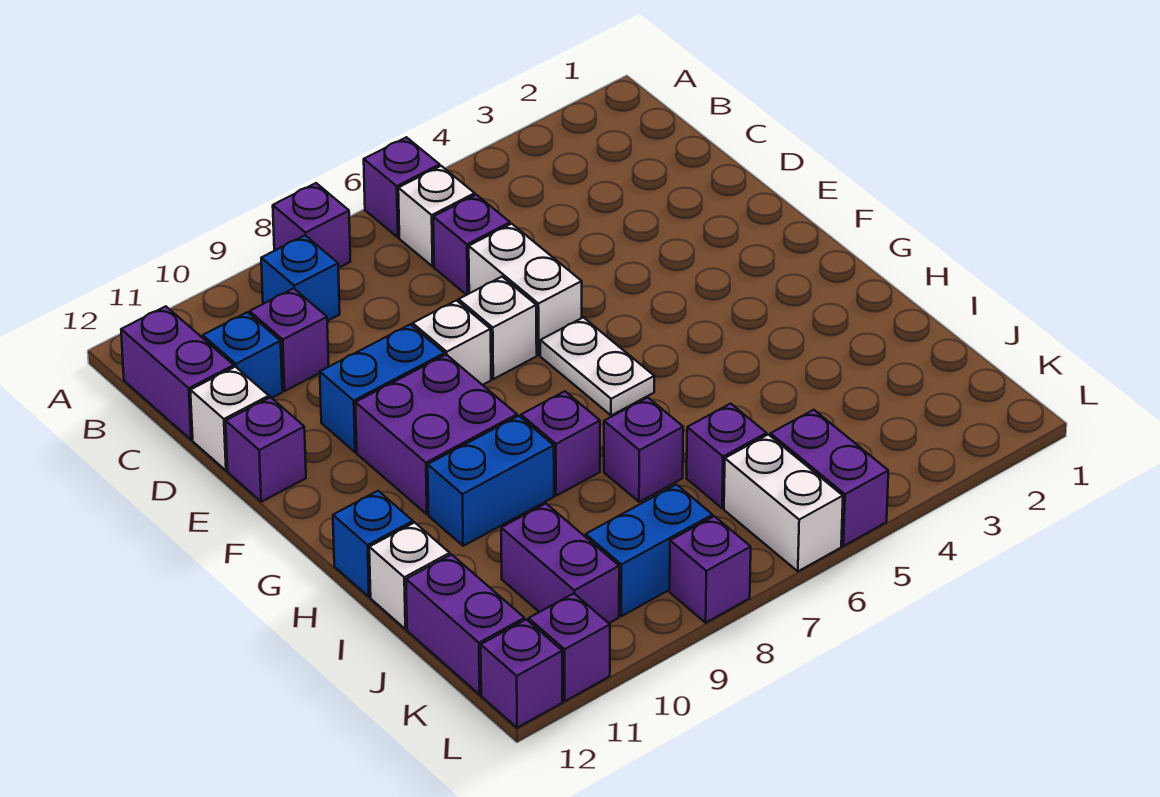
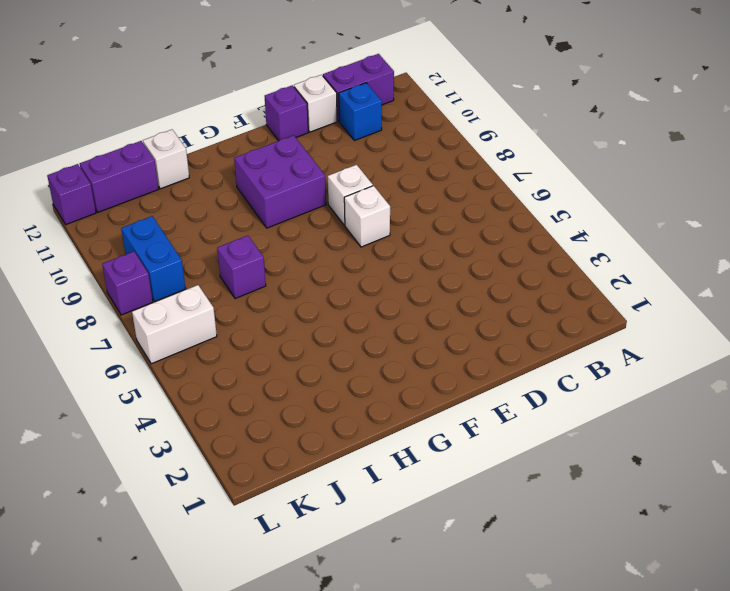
none -> purple brick A6 level 1
none -> purple brick A8 level 1
none -> white brick B6 level 1
none -> blue brick B9 level 1

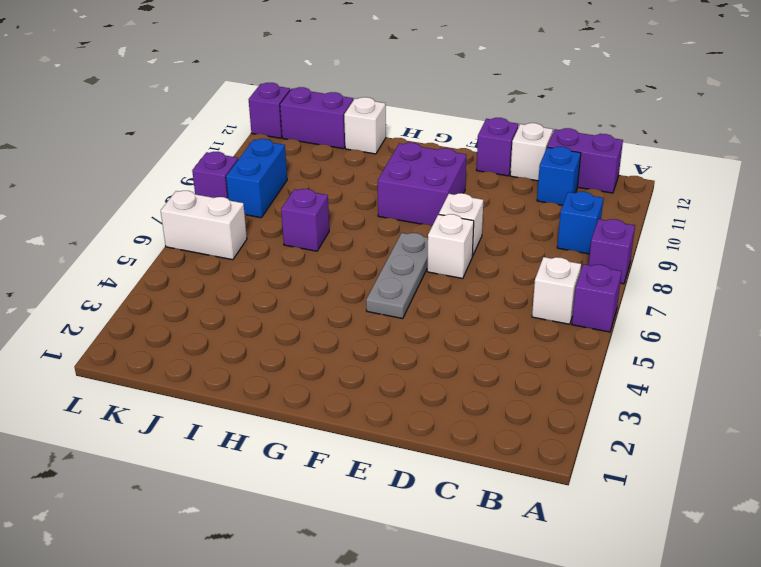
grey plate F5:F7 level 1 -> white plate F6:G6 level 1
none -> purple brick C6 level 1
none -> purple brick C10 level 1
none -> white brick D6:E6 level 1
none -> blue brick E9:E10 level 1

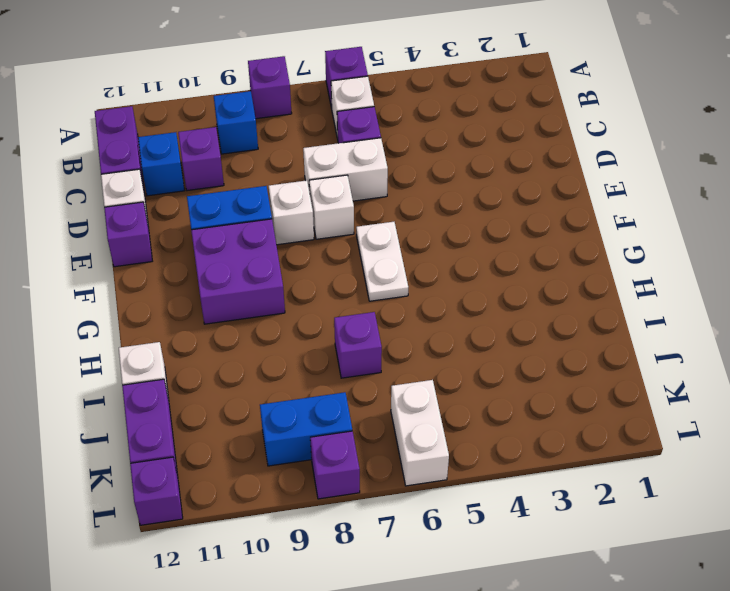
white brick D6:D7 level 1 -> white brick D6:E6 level 1
none -> purple brick H8 level 1
none -> blue brick H9:H10 level 1
none -> blue brick H12 level 1
none -> purple brick J6 level 1

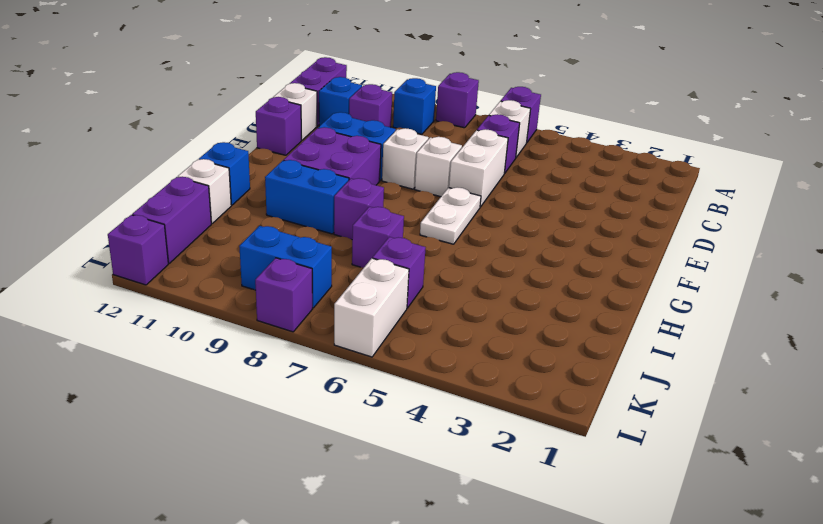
none -> purple brick J10:K10 level 1
none -> purple brick K5:L5 level 1
none -> purple brick L11 level 1

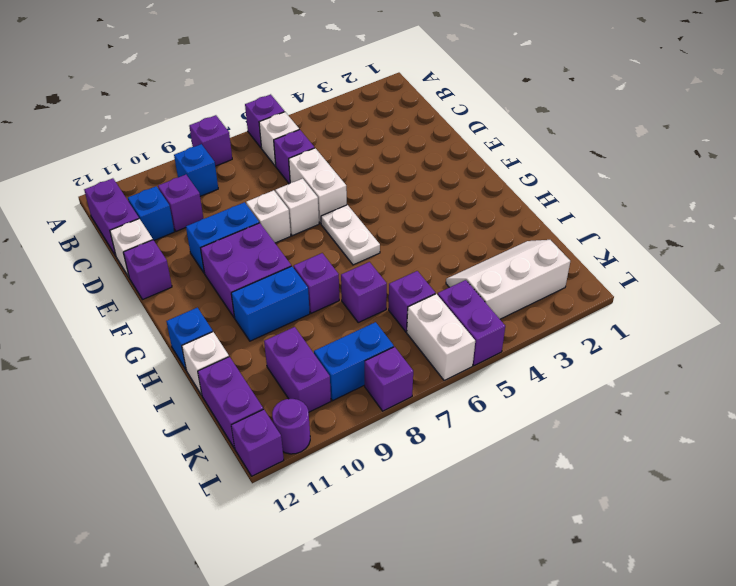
white slope J2:K4 level 1 top K -> none
purple round brick L11 level 1 -> purple brick L11 level 1

